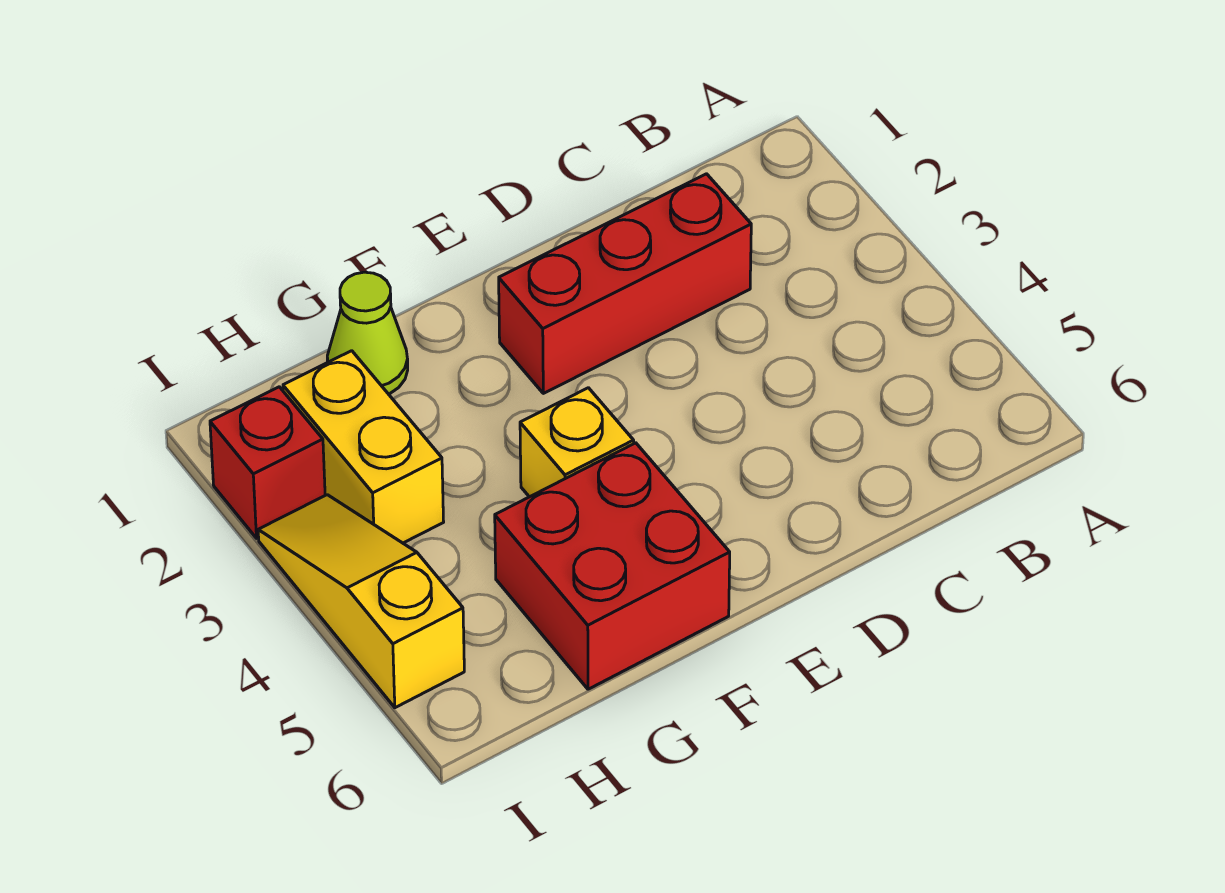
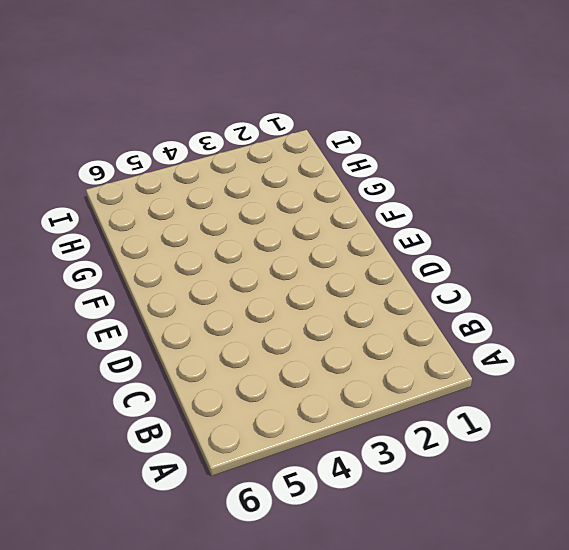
none -> red brick C2:E2 level 1
none -> yellow brick F4 level 1

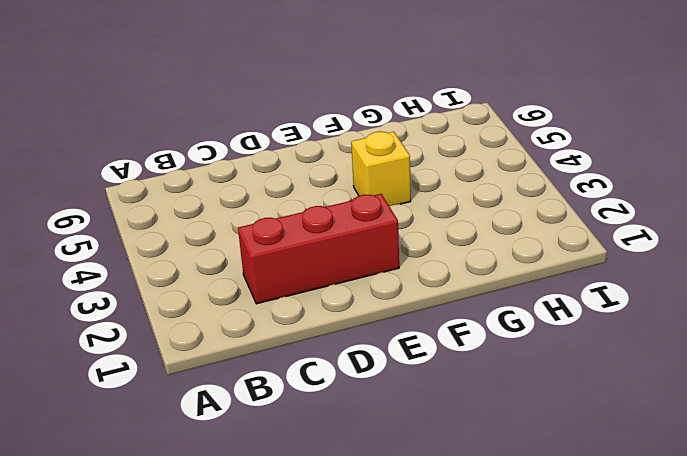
none -> red brick F5:G6 level 1
none -> lime cone G1 level 1

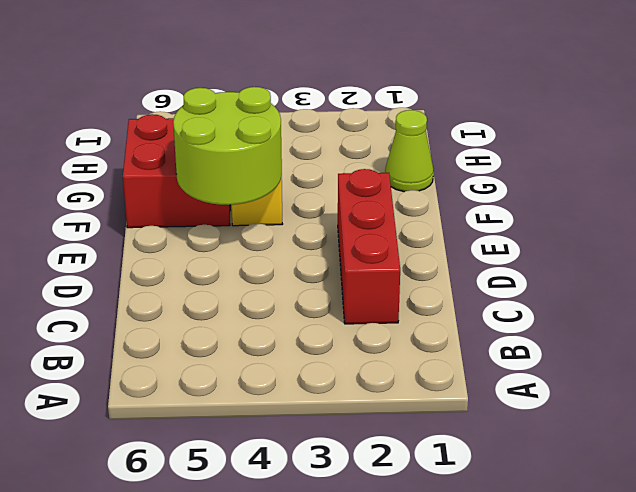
lime round brick E4:F5 level 2 -> none
none -> yellow brick H2:H3 level 1
none -> red brick I2 level 1

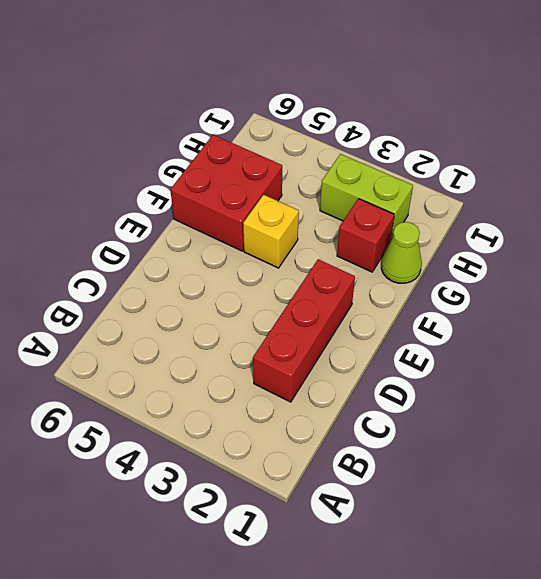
red brick G2 level 1 -> red brick I2 level 1
lime brick H2:H3 level 1 -> yellow brick H2:H3 level 1
none -> yellow slope I3:I5 level 1 top 5

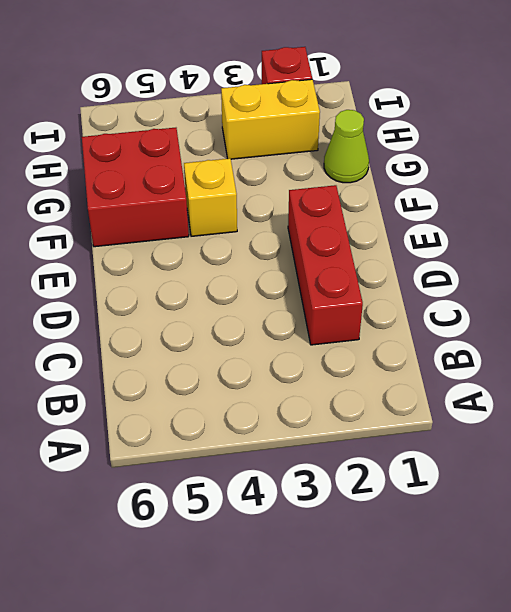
none -> yellow slope I3:I5 level 1 top 5

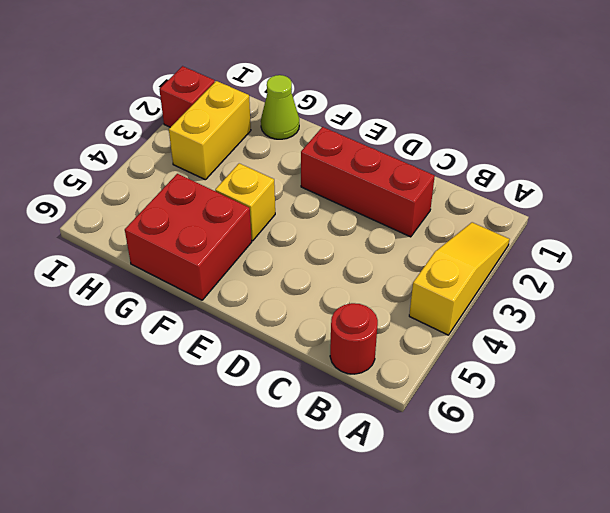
yellow slope A2:A4 level 1 top 4 -> yellow slope I3:I5 level 1 top 5
red round brick B6 level 1 -> none

